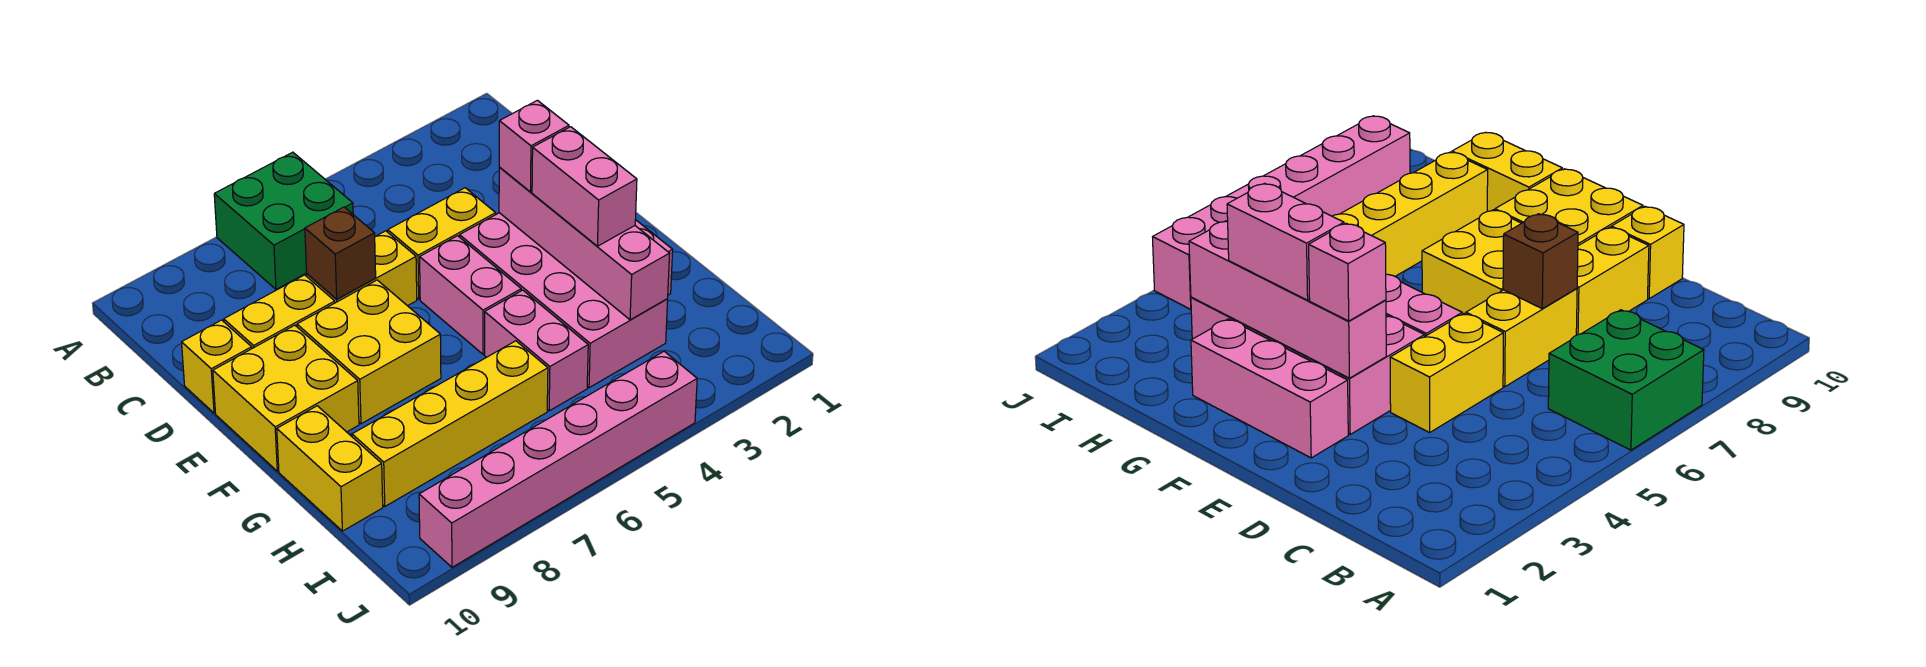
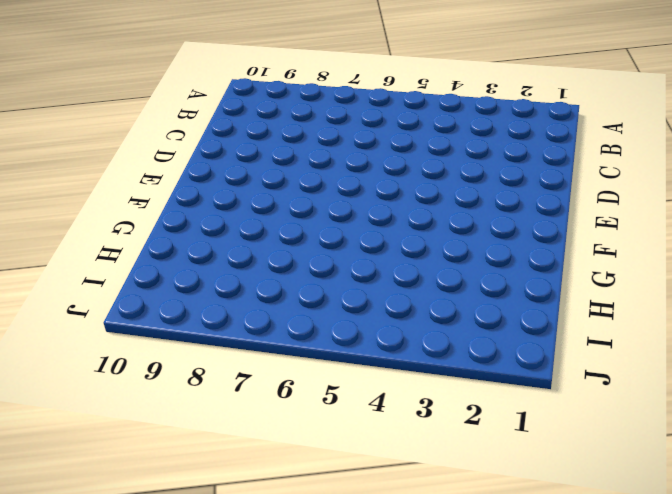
none -> green brick A6:B7 level 1
none -> yellow brick D4:D5 level 1
none -> yellow brick D6:D7 level 1

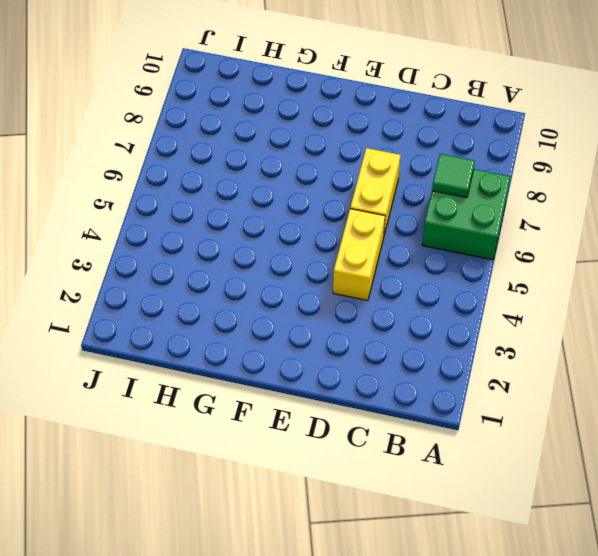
green tile B7 level 2 -> none
none -> yellow brick D8:D9 level 1
none -> yellow brick D10 level 1
none -> pink brick E2:G2 level 1

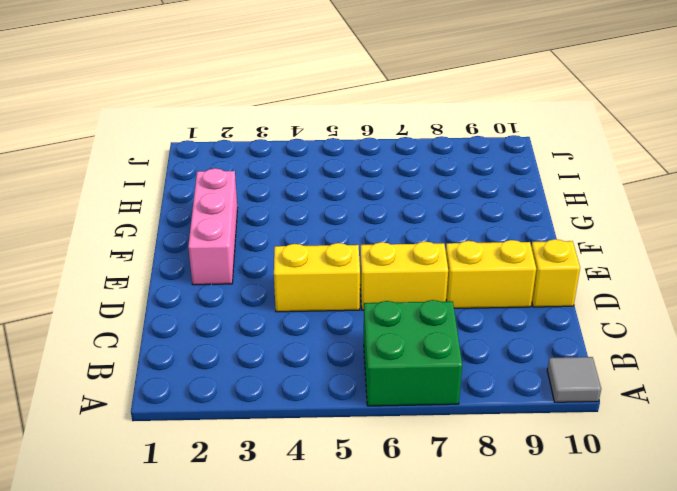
grey tile A10 level 1 -> none
none -> pink brick E3:H4 level 1
none -> pink brick E5:F5 level 1
none -> yellow brick E7:F8 level 1

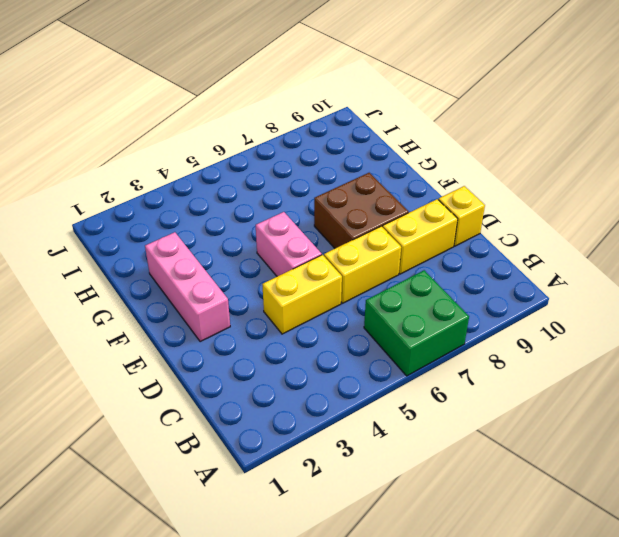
brown brick E7:F8 level 1 -> yellow brick E7:F8 level 1
none -> pink brick E3:H4 level 1
none -> yellow brick E9:F10 level 1
none -> pink brick G5:H5 level 1

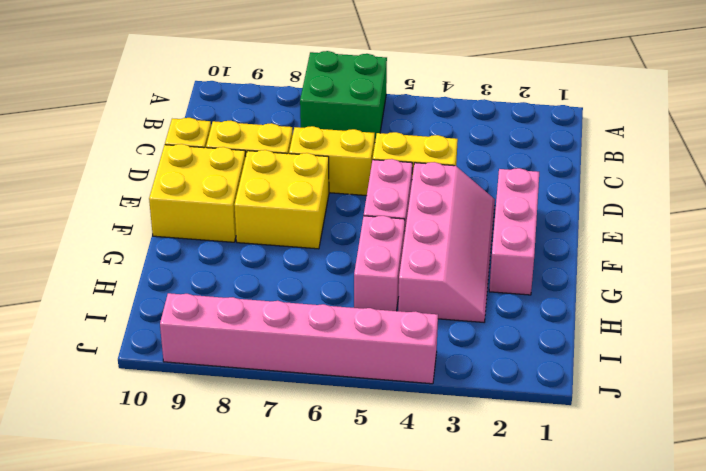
pink slope E3:H4 level 1 top 4 -> pink brick E3:H4 level 1
none -> yellow brick G10:H10 level 1
none -> yellow brick H6:H9 level 1
none -> brown brick D7 level 2

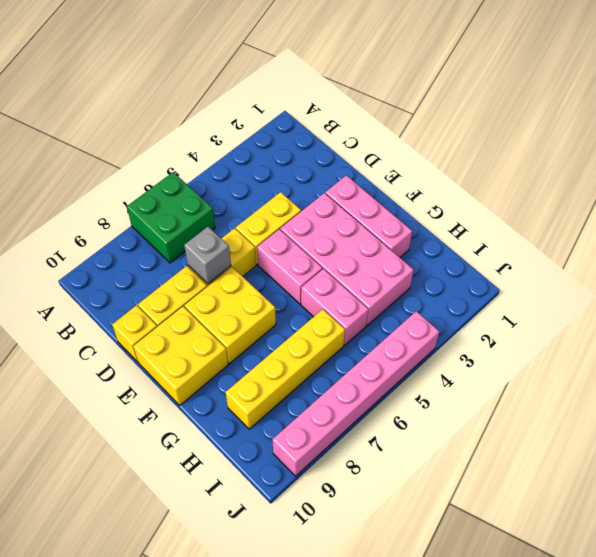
grey brick D7 level 2 -> brown brick D7 level 2
none -> yellow brick G10:H10 level 1
none -> pink brick E3:H3 level 2
none -> pink brick E3 level 3

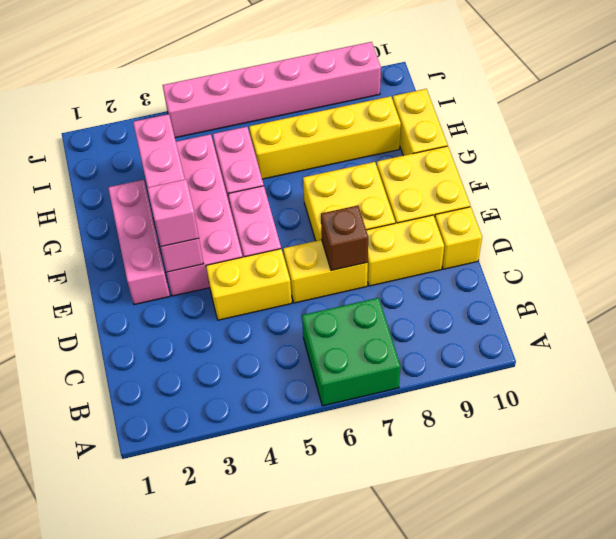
none -> pink brick F3:G3 level 3

